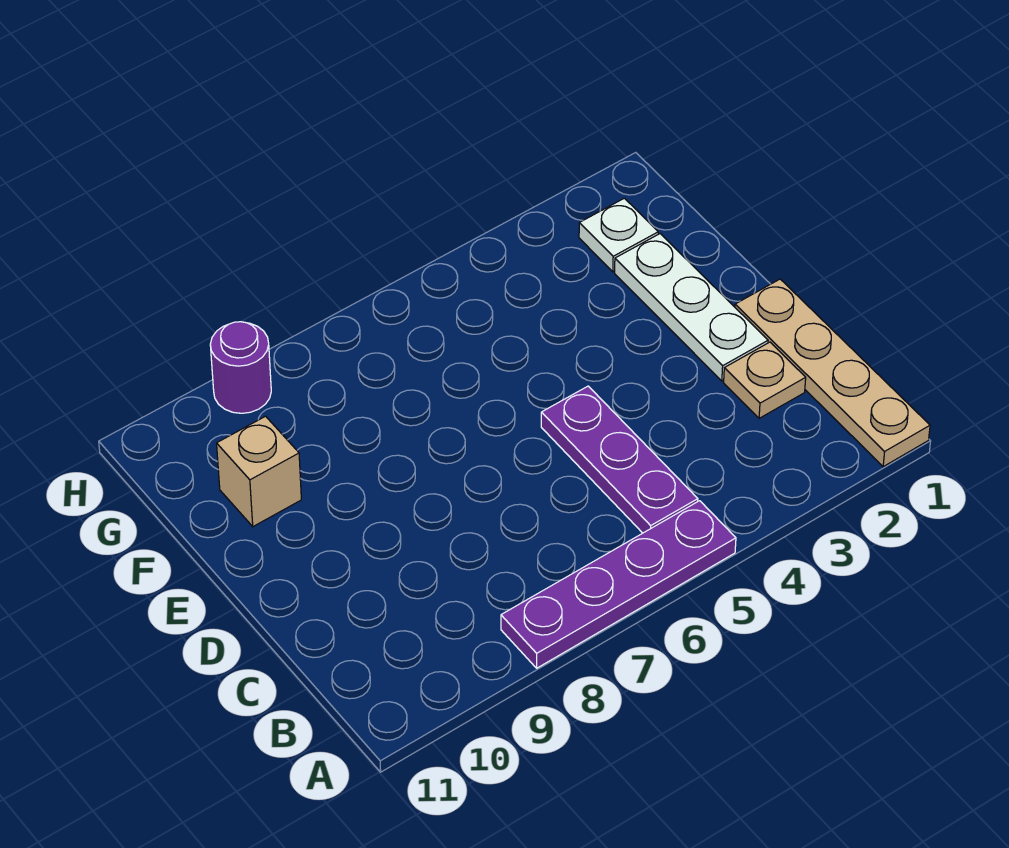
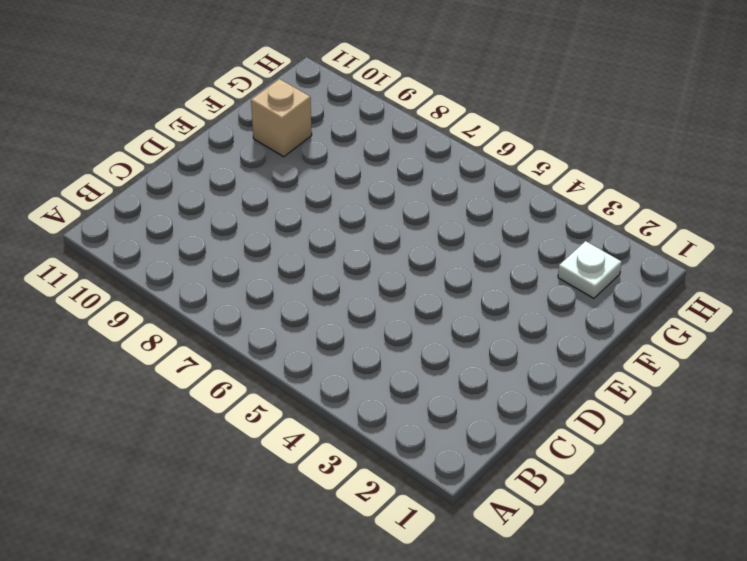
none -> tan plate A1:D1 level 1
none -> purple plate A5:A8 level 1

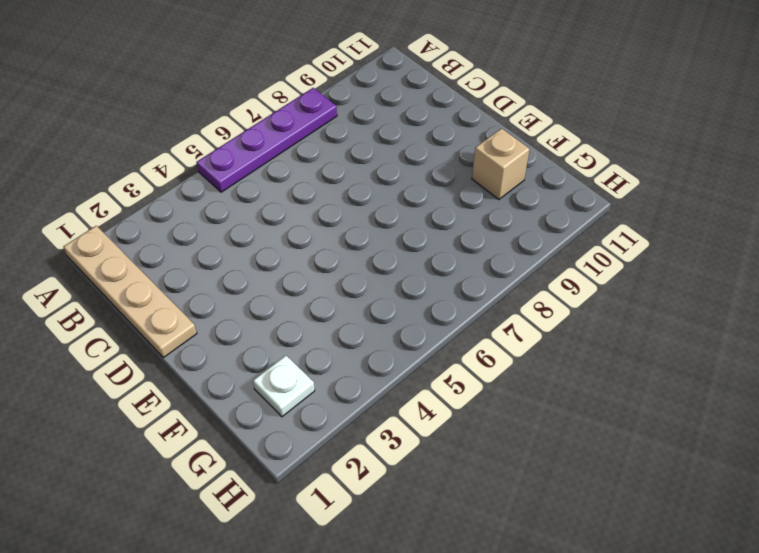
none -> purple plate B5:D5 level 1
none -> tan plate C2 level 1

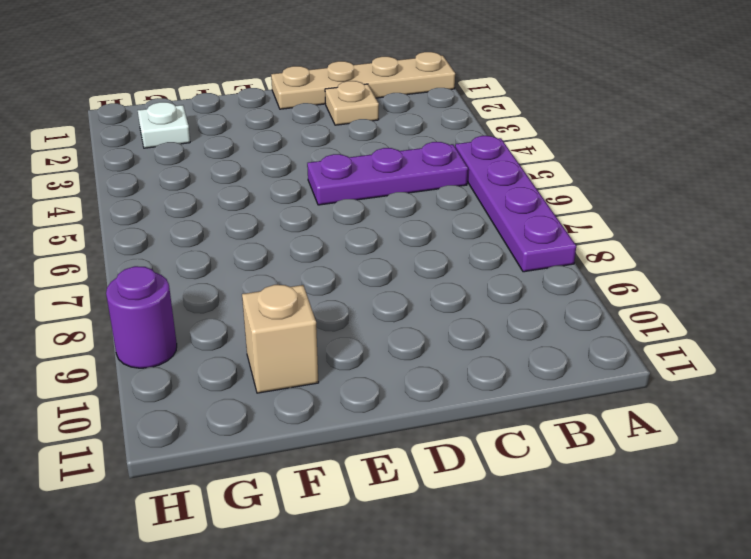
none -> white plate D2:F2 level 1

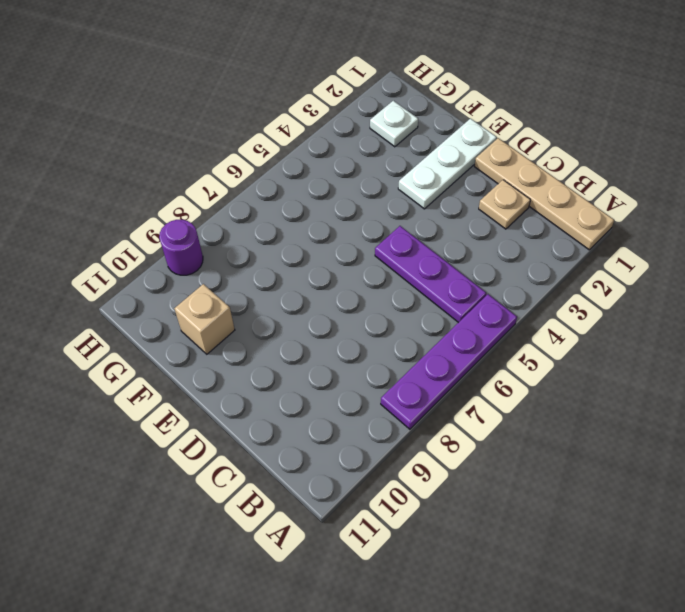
white plate E1:E3 level 1 -> white plate D2:F2 level 1

